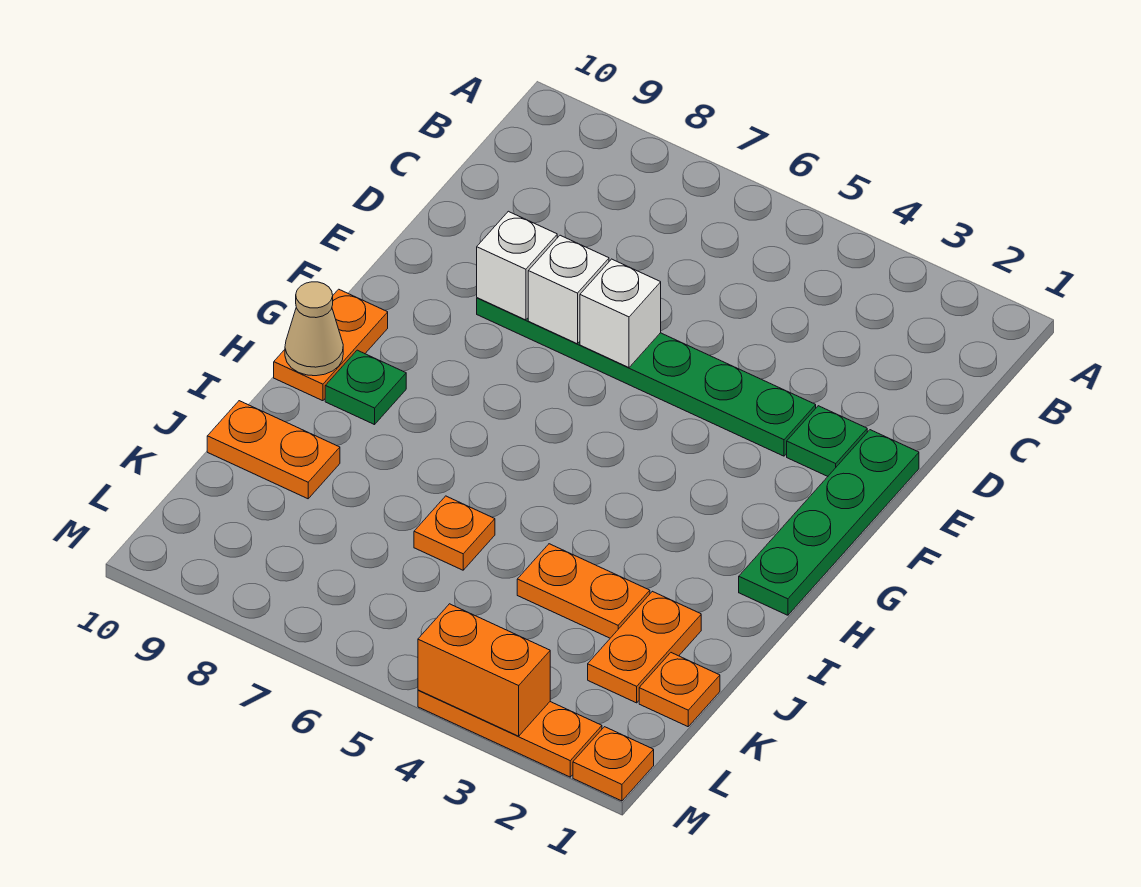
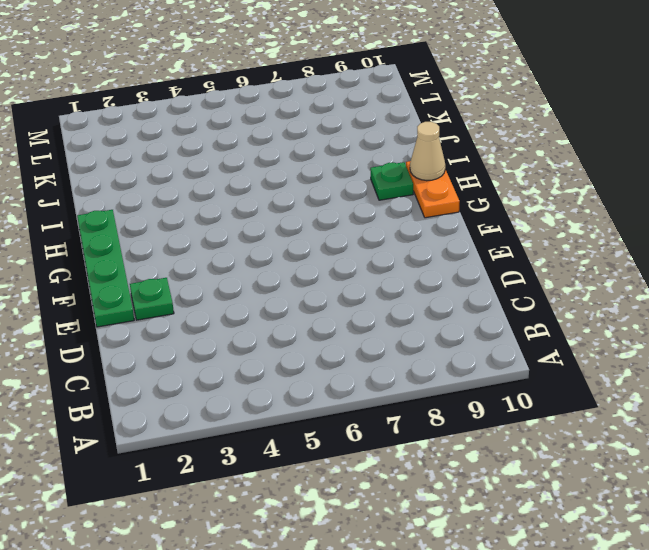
none -> green plate E3:E8 level 1
none -> orange plate J2:K2 level 1
none -> orange plate J3:J4 level 1

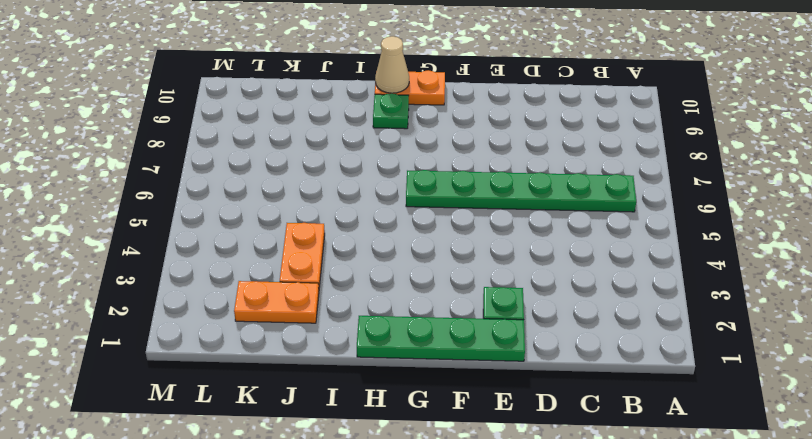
green plate B6:G6 level 1 -> green plate E3:E8 level 1
none -> orange plate J6 level 1
none -> orange plate J9:J10 level 1
none -> orange plate K1 level 1

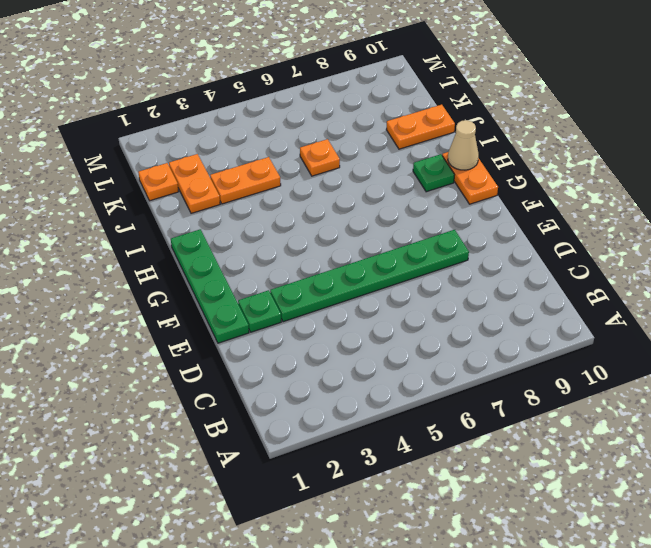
none -> orange plate M1 level 1
none -> orange plate M2:M4 level 1
none -> white brick E6 level 2

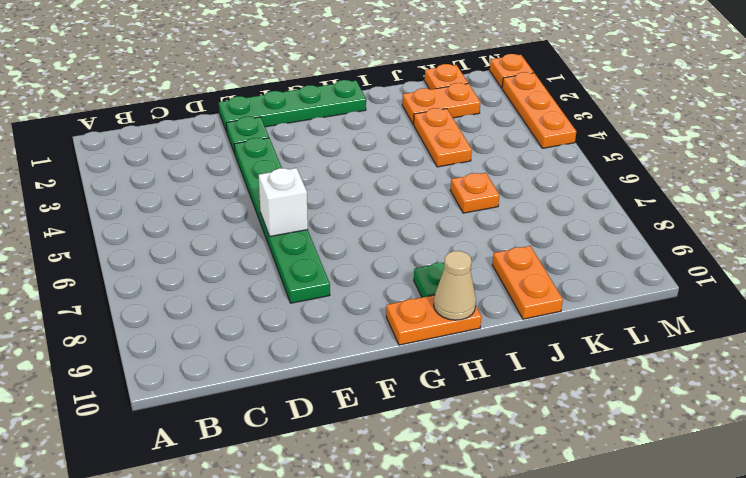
none -> white brick E7 level 2
none -> white brick E8 level 2
none -> orange brick M3:M4 level 2

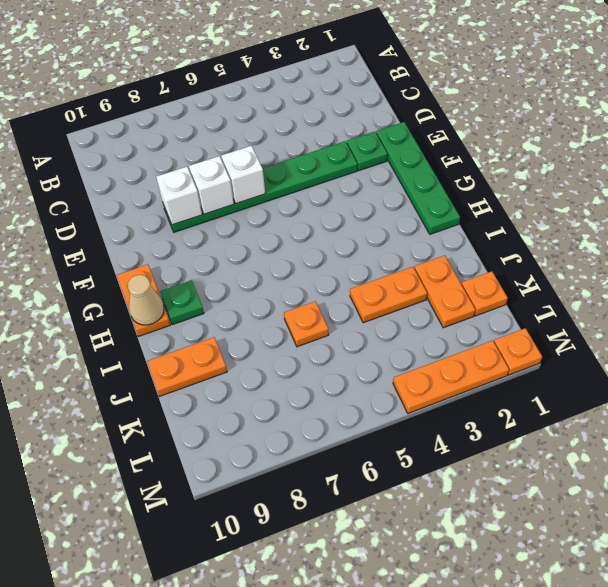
none -> orange brick M3:M4 level 2

